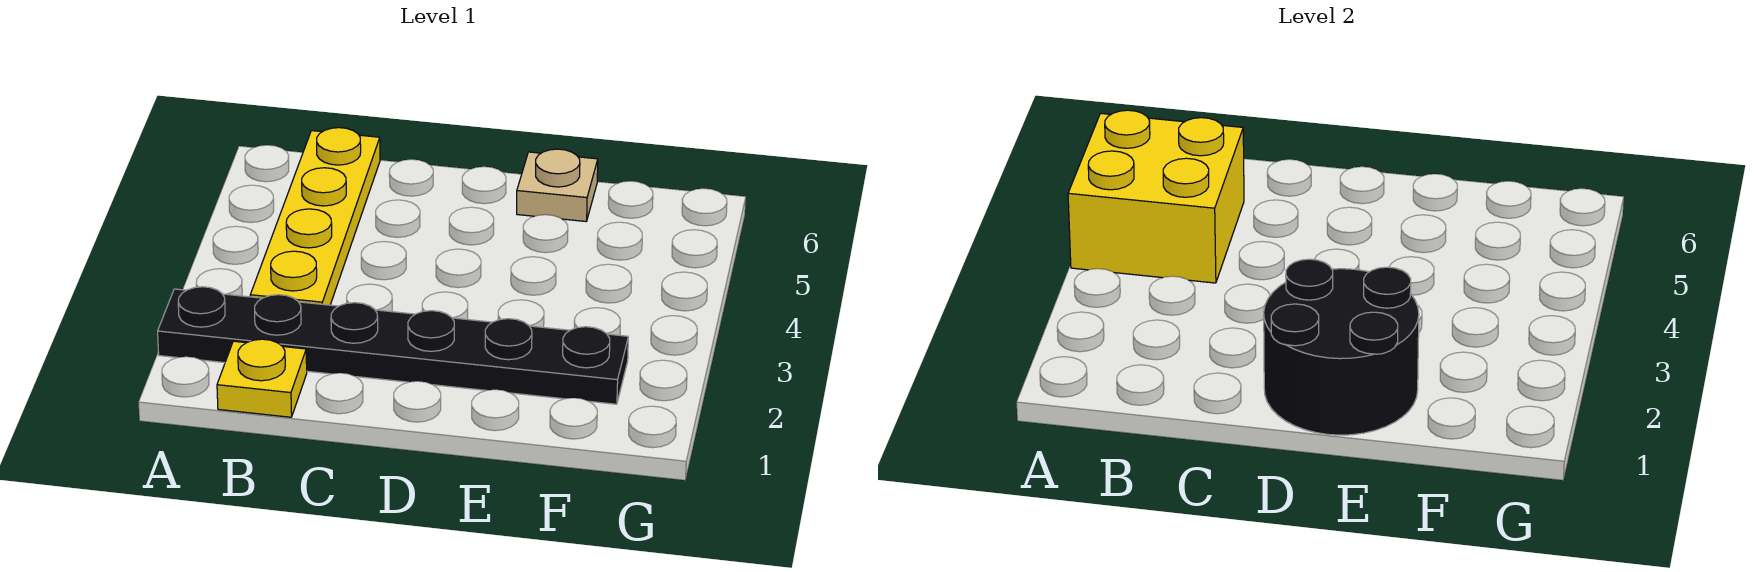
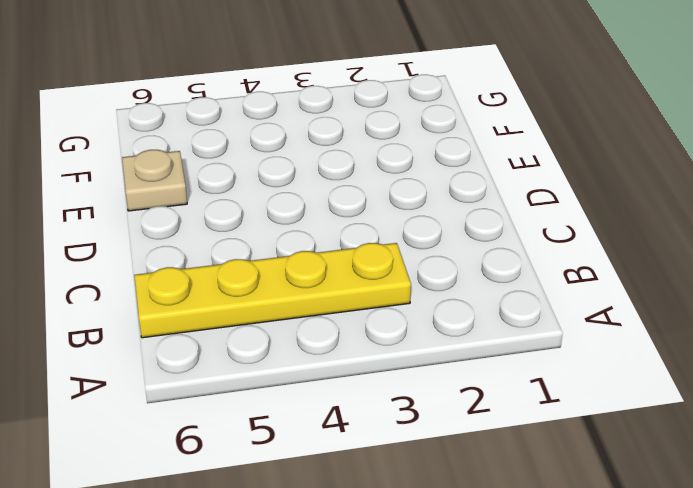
none -> black plate A2:F2 level 1
none -> yellow plate B1 level 1

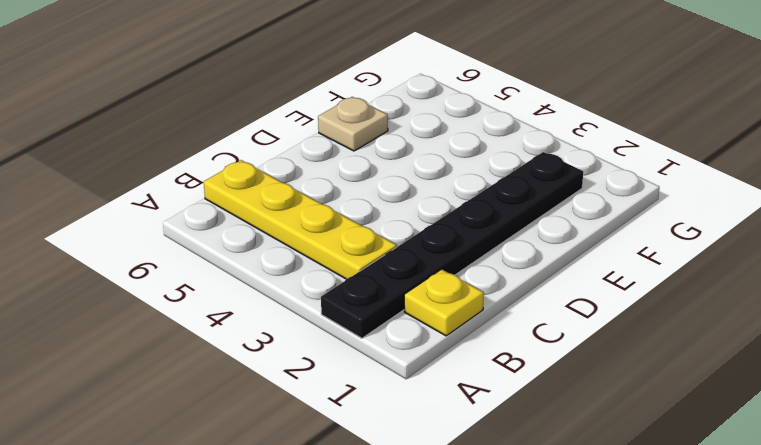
none -> yellow brick A4:B5 level 2
none -> black round brick D1:E2 level 2

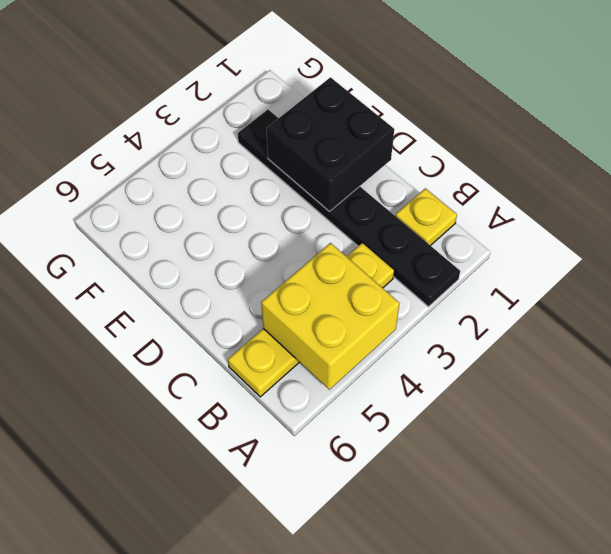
black brick D1:E2 level 2 -> black round brick D1:E2 level 2
none -> tan plate E6 level 1

